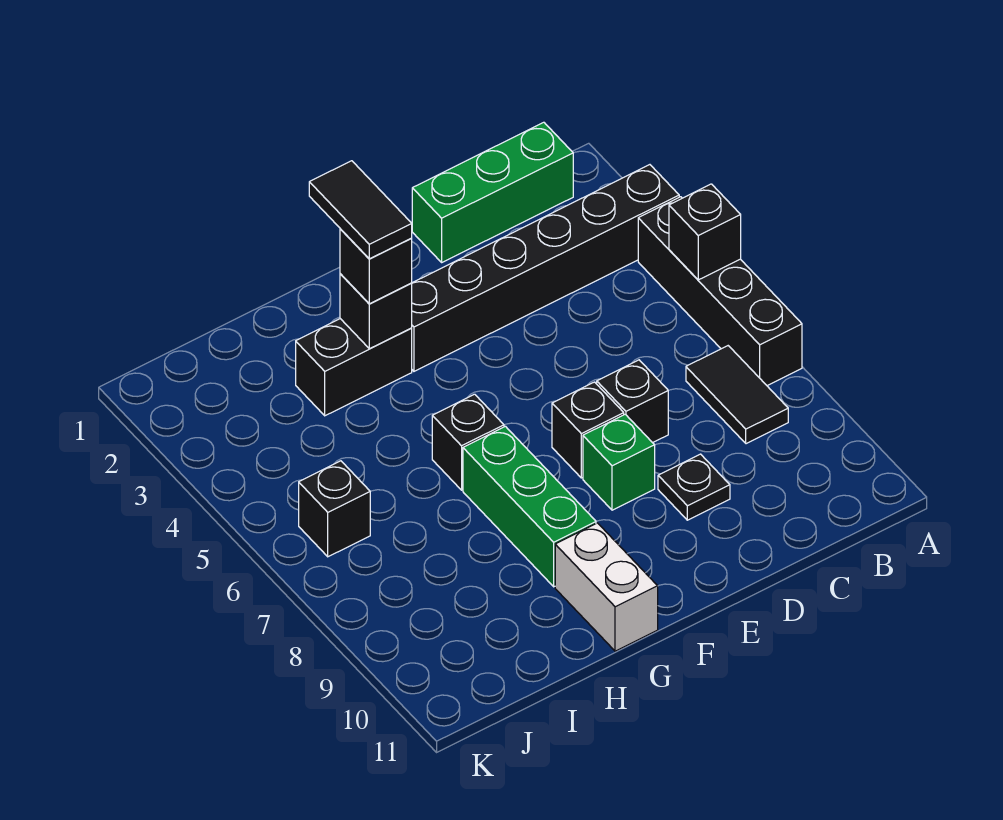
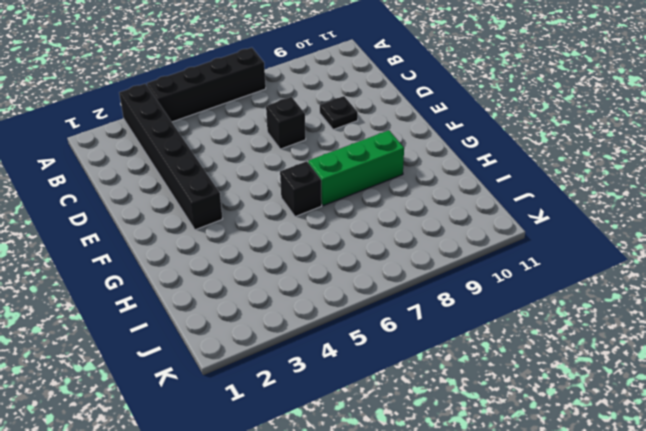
none -> green brick B1:D1 level 1
none -> black tile B7:B8 level 1
none -> black brick E7 level 1

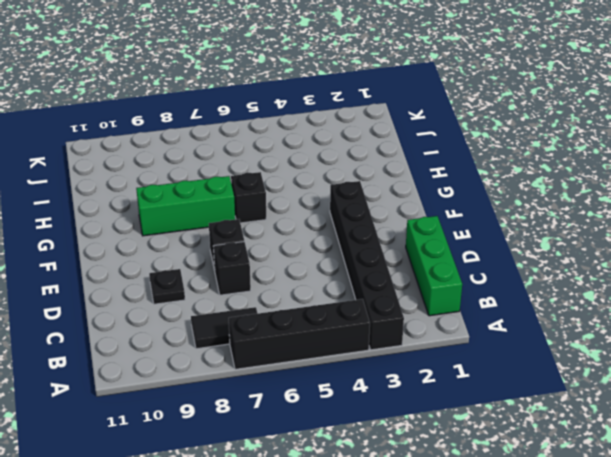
none -> green brick E8 level 1
none -> black brick G3:H3 level 1
none -> white brick G10:G11 level 1

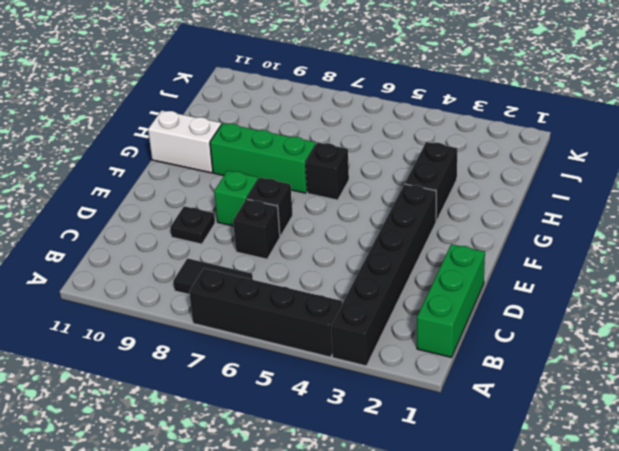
none -> black brick J6 level 1
none -> black brick A5 level 2
none -> black brick G3 level 2

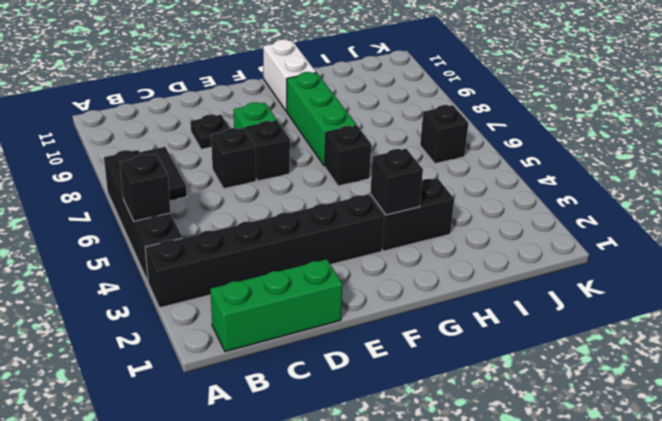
none -> black brick G3 level 3
none -> black tile G2:G3 level 4

